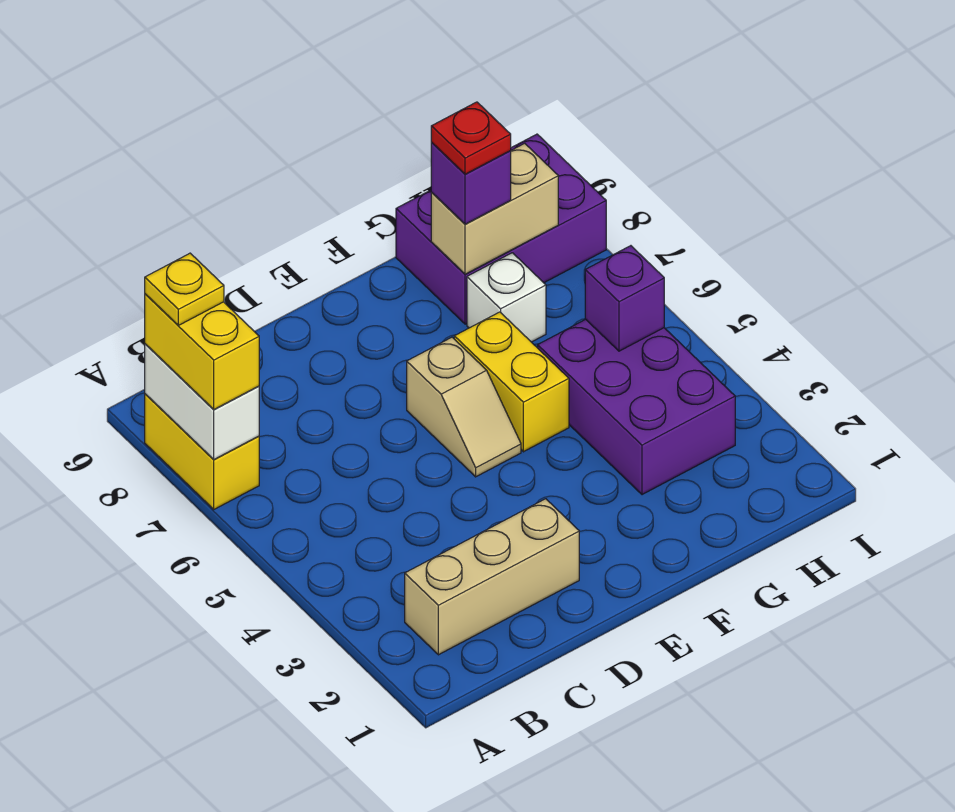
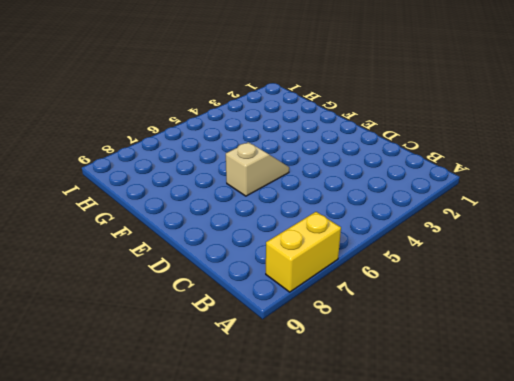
none -> tan brick B2:D2 level 1
none -> yellow brick F5:F6 level 1
none -> purple brick G3:H5 level 1

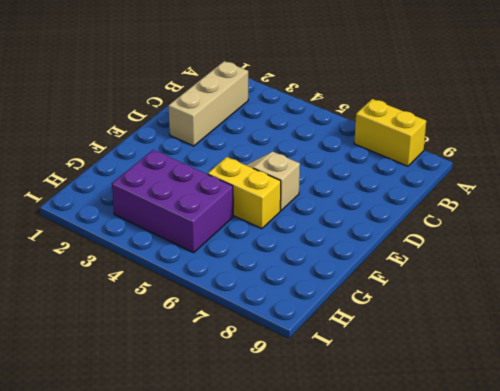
none -> white brick G7 level 1
none -> purple brick G8:I9 level 1
none -> white brick A7:A8 level 2

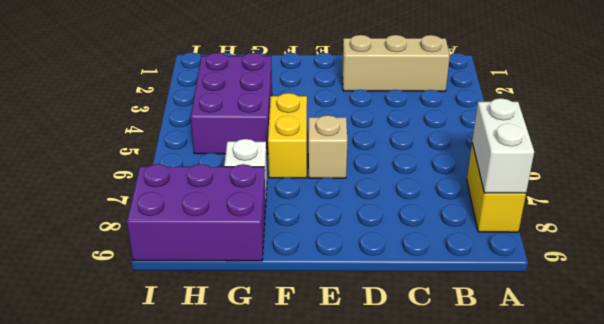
none -> tan brick G8:H8 level 2
none -> purple brick H5 level 2
none -> yellow brick A7:A8 level 3

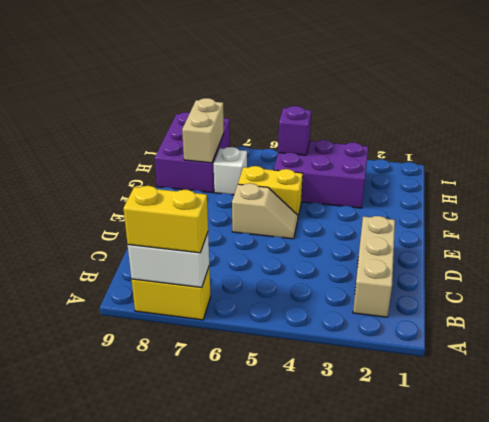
none -> purple brick G8 level 3
none -> yellow plate A8 level 4
none -> red plate G8 level 4

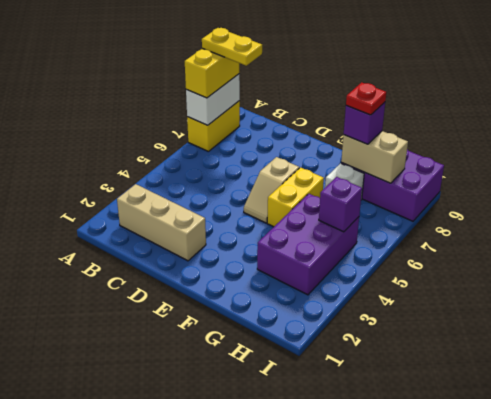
yellow plate A8:B8 level 4 -> yellow plate A8 level 4

